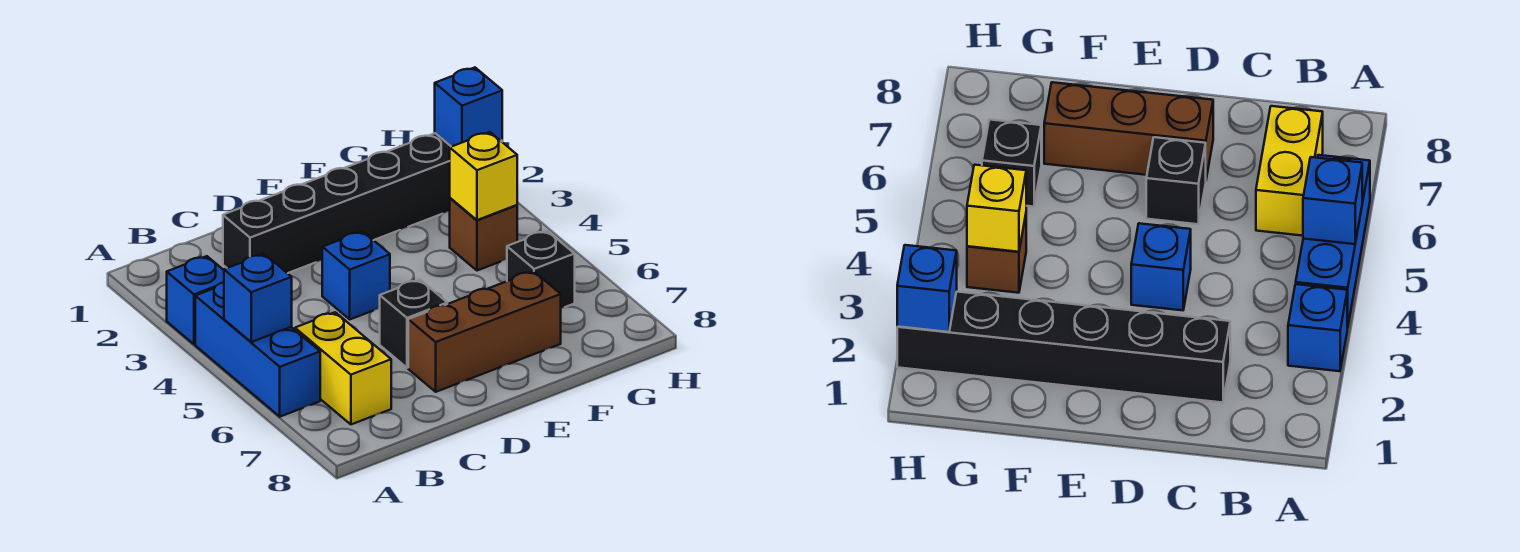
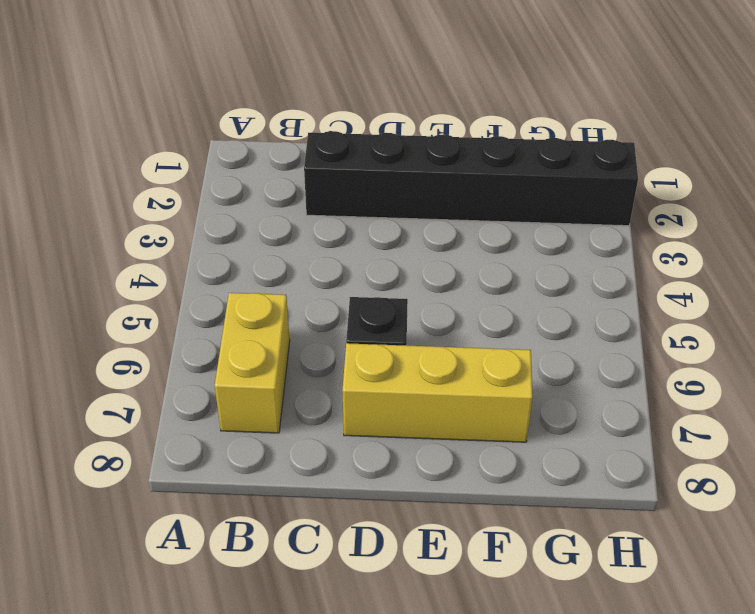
yellow brick D7:F7 level 1 -> brown brick D7:F7 level 1
none -> blue brick A3 level 1
none -> blue brick A4:A6 level 1
none -> blue brick D4 level 1

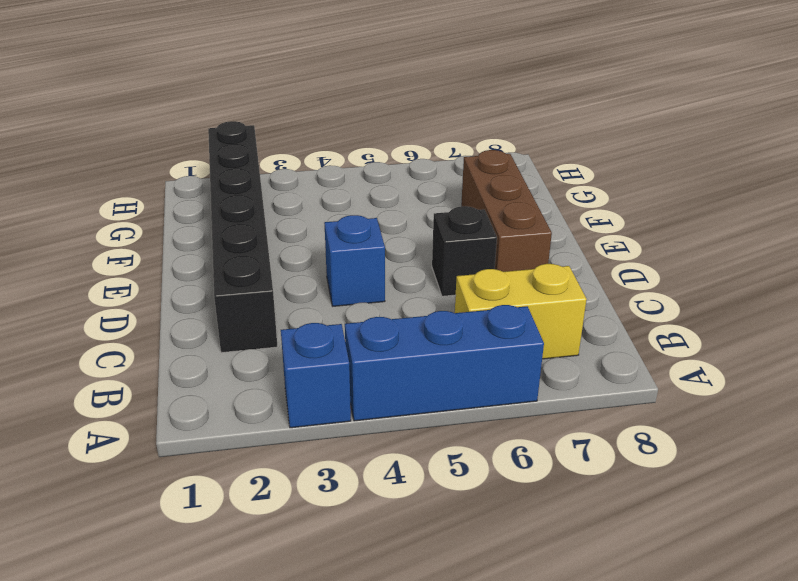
none -> brown brick G4 level 1
none -> black brick G6 level 1
none -> blue brick A5 level 2

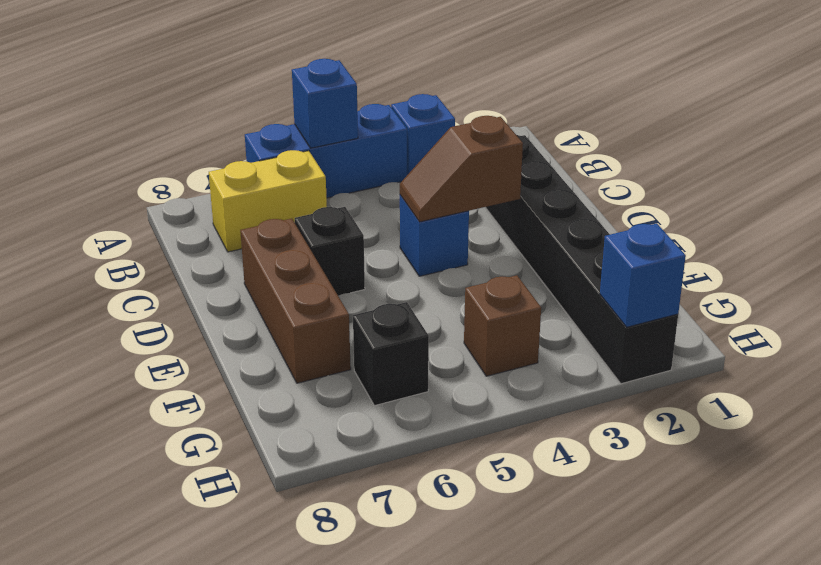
brown slope D3:D4 level 2 top 3 -> none
none -> yellow brick G4 level 2

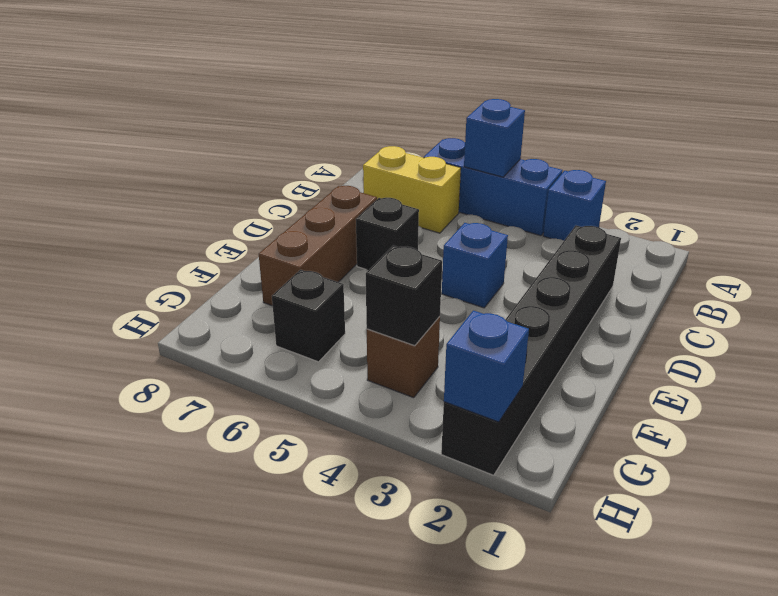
black brick G4 level 2 -> yellow brick G4 level 2

